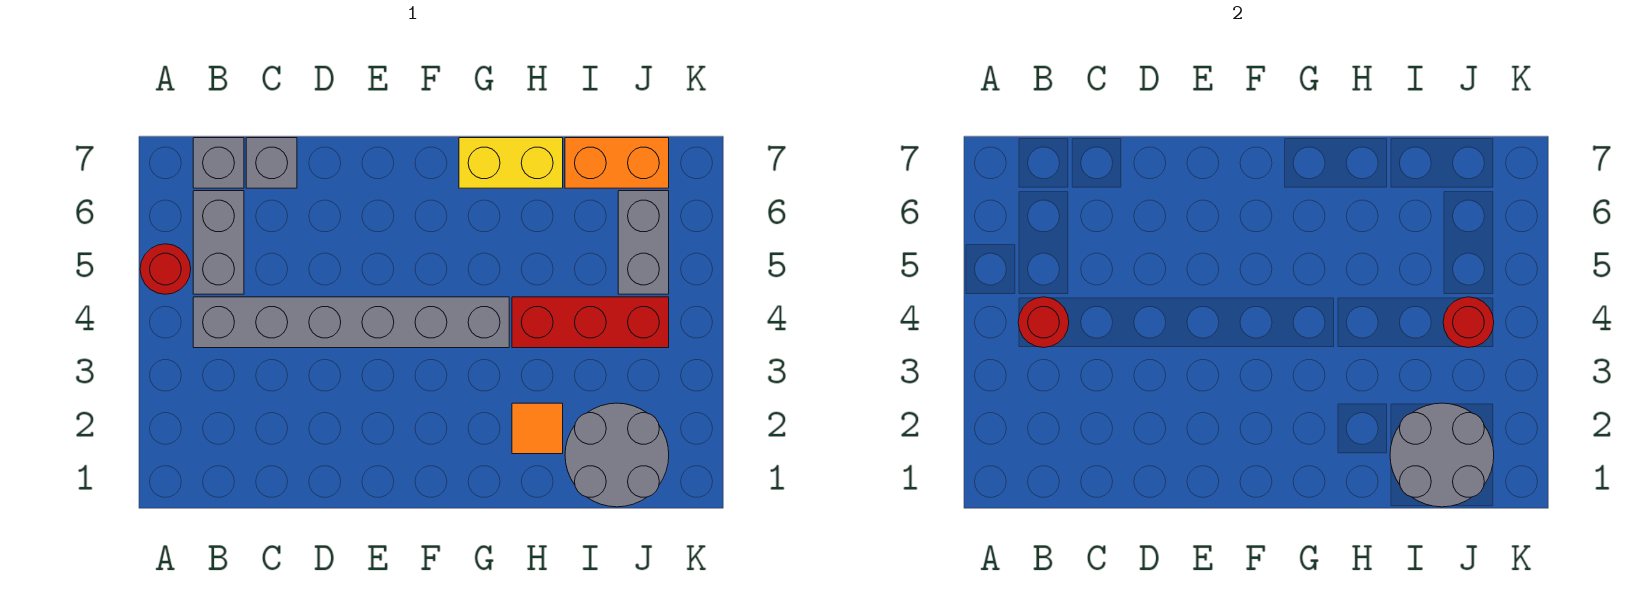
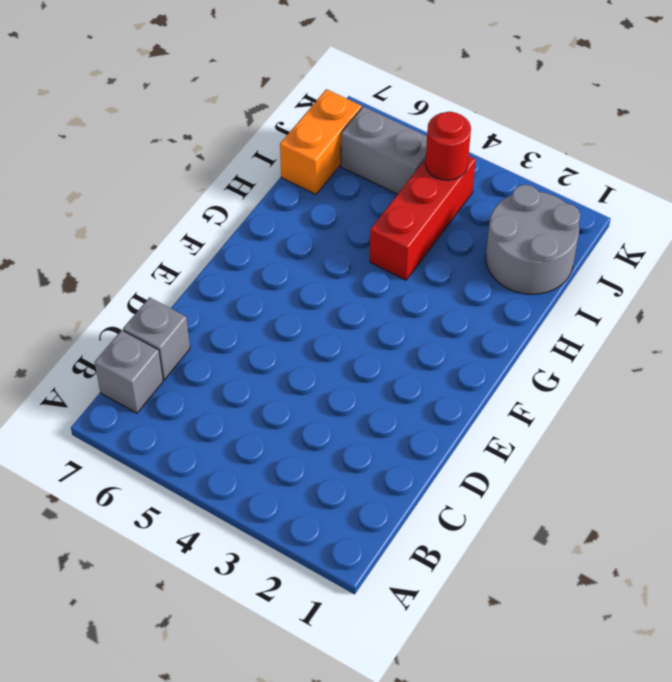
none -> red round brick A5 level 1
none -> grey brick B4:G4 level 1
none -> grey brick B5:B6 level 1

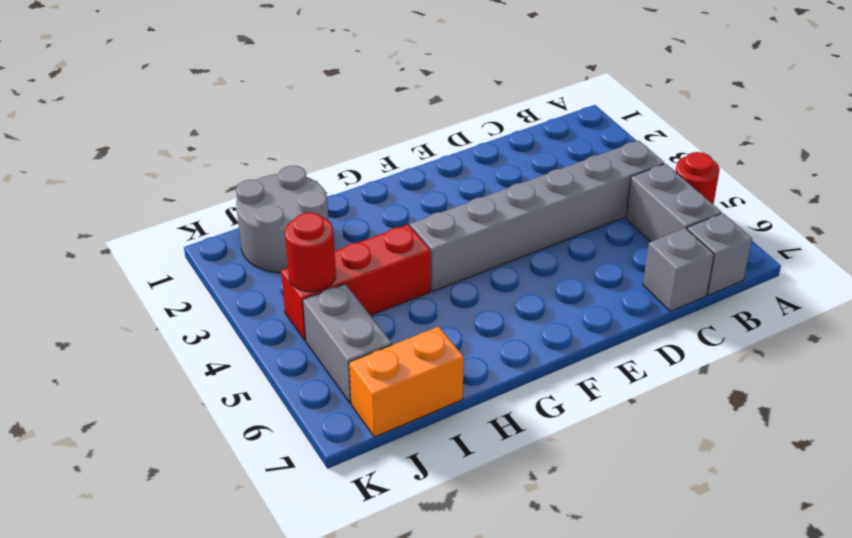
none -> yellow brick G7:H7 level 1
none -> orange tile H2 level 1
none -> red round brick B4 level 2

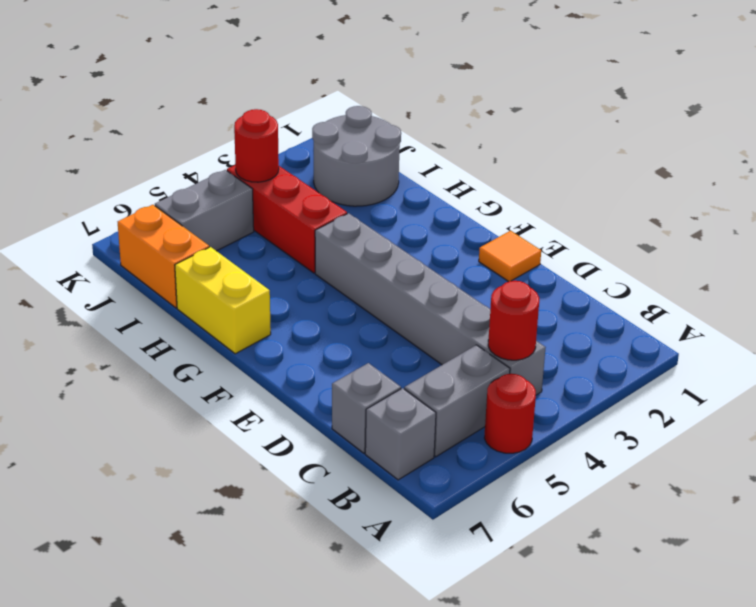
orange tile E1 level 1 -> orange tile H2 level 1
none -> grey round brick I1:J2 level 2

